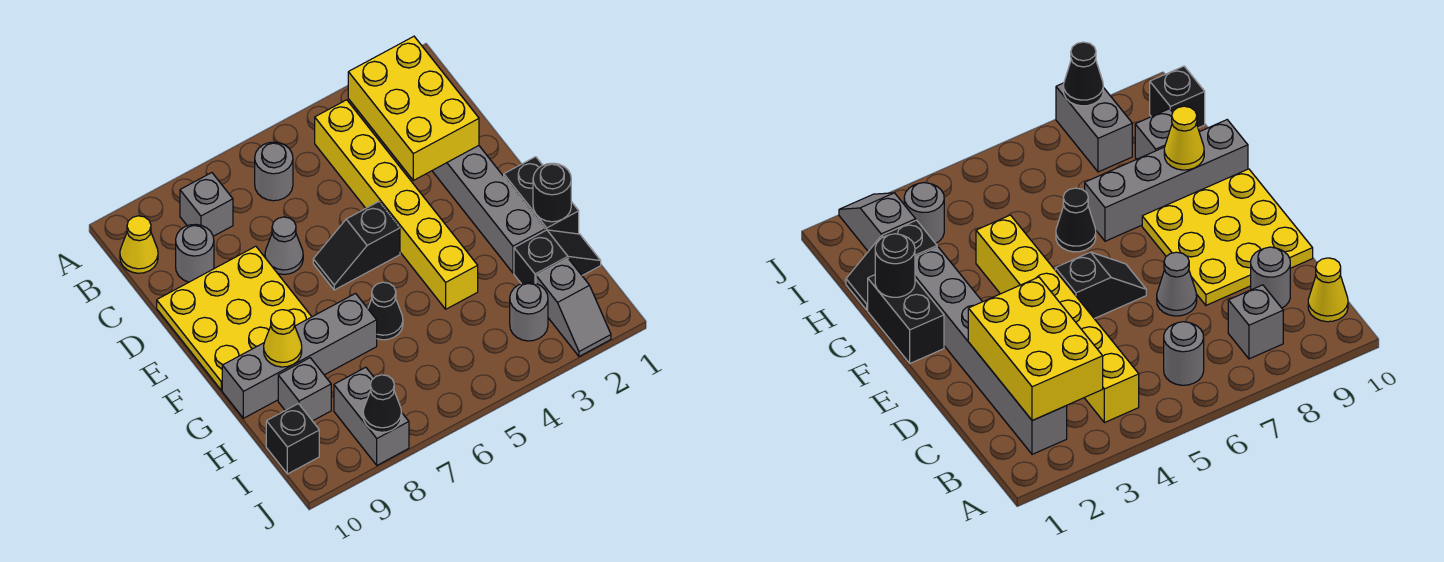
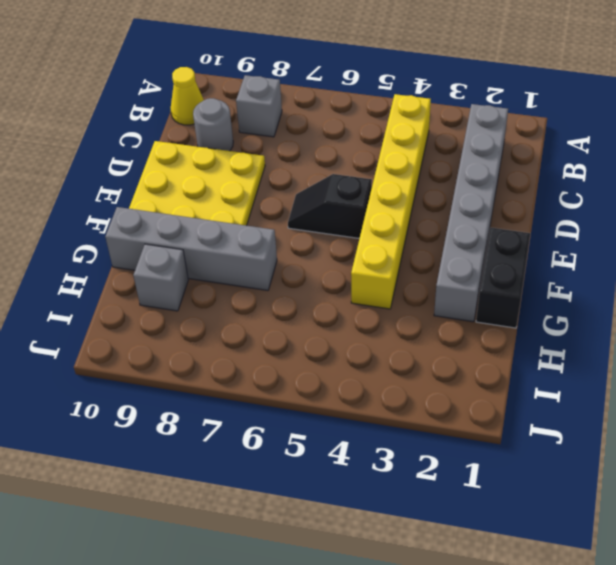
none -> grey round brick B6 level 1
none -> grey cone D7 level 1
none -> black cone G6 level 1

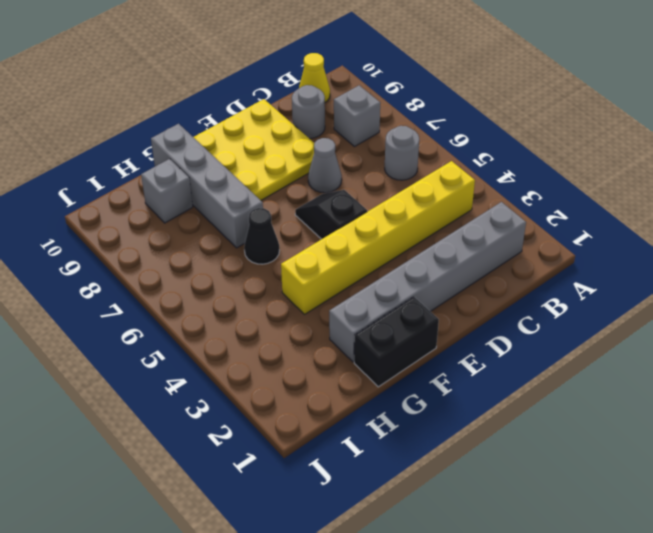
none -> black slope H1:H2 level 1 top 2
none -> grey slope I2:J2 level 1 top I
none -> grey round brick I3 level 1

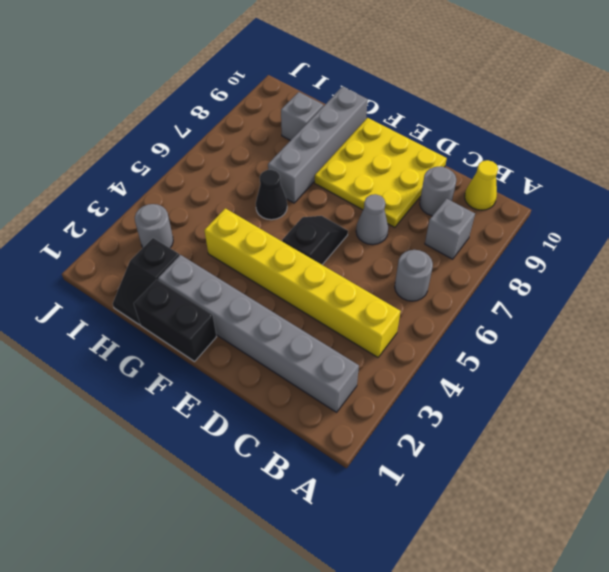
none -> grey slope I2:J2 level 1 top I
none -> grey brick I8:J8 level 1
none -> black brick I10 level 1

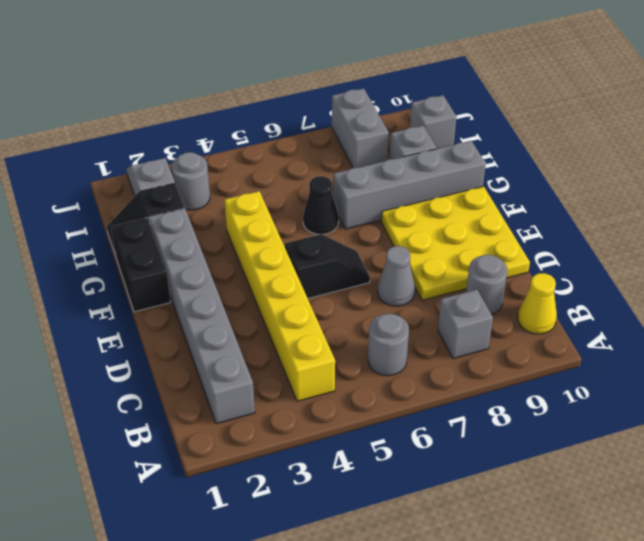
grey brick I10 level 1 -> black brick I10 level 1
none -> yellow brick B2:D3 level 2
none -> black round brick G1 level 2
none -> yellow cone G9 level 2

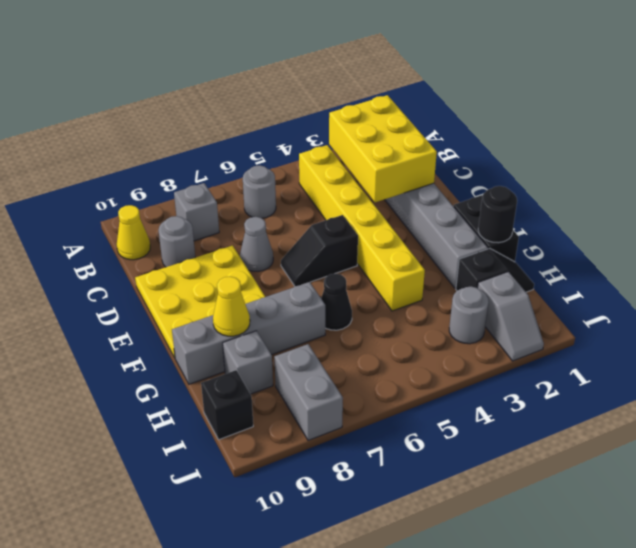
none -> black cone J8 level 2

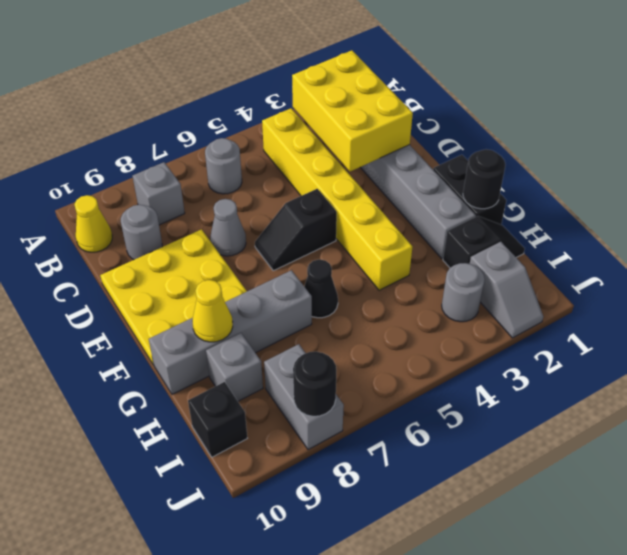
black round brick J8 level 2 -> black cone J8 level 2

